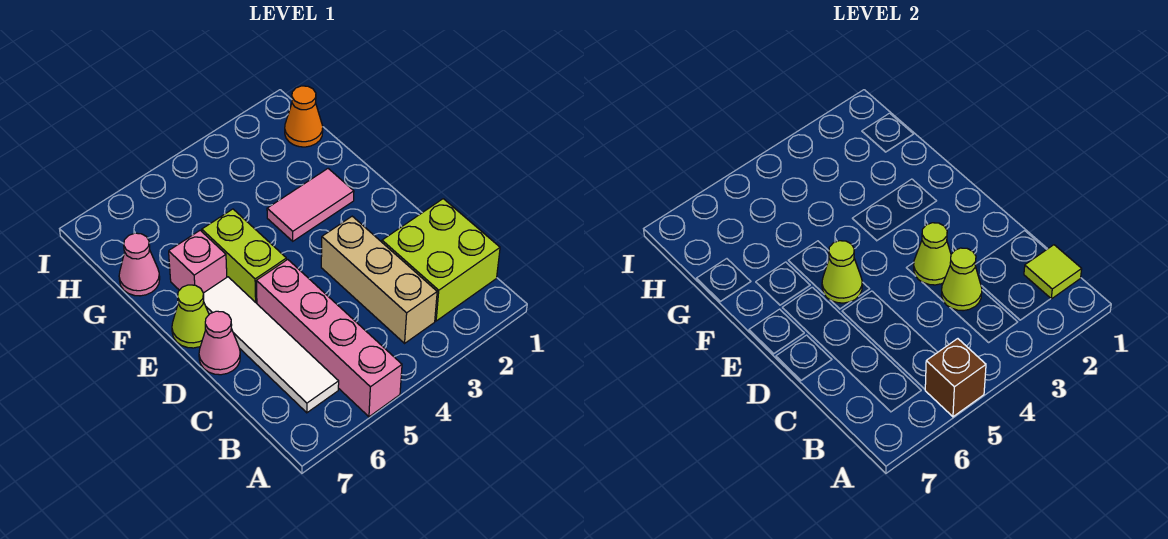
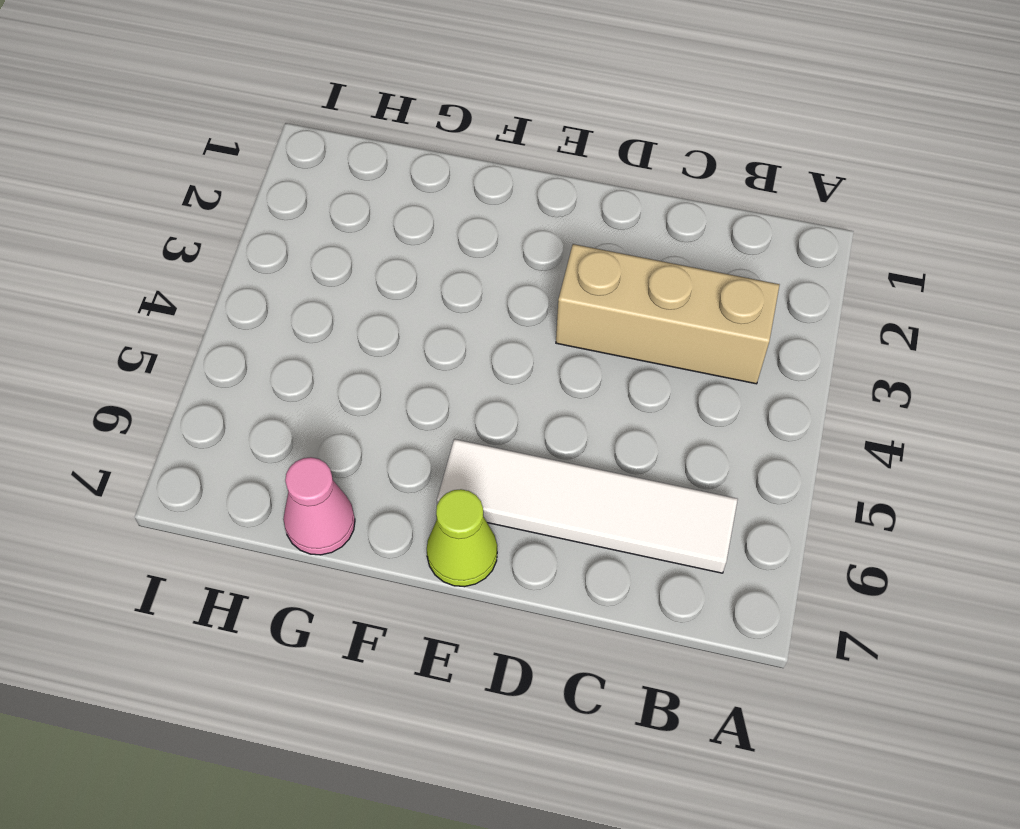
none -> pink brick A5:D5 level 1
none -> lime brick B1:C2 level 1
none -> pink cone D7 level 1

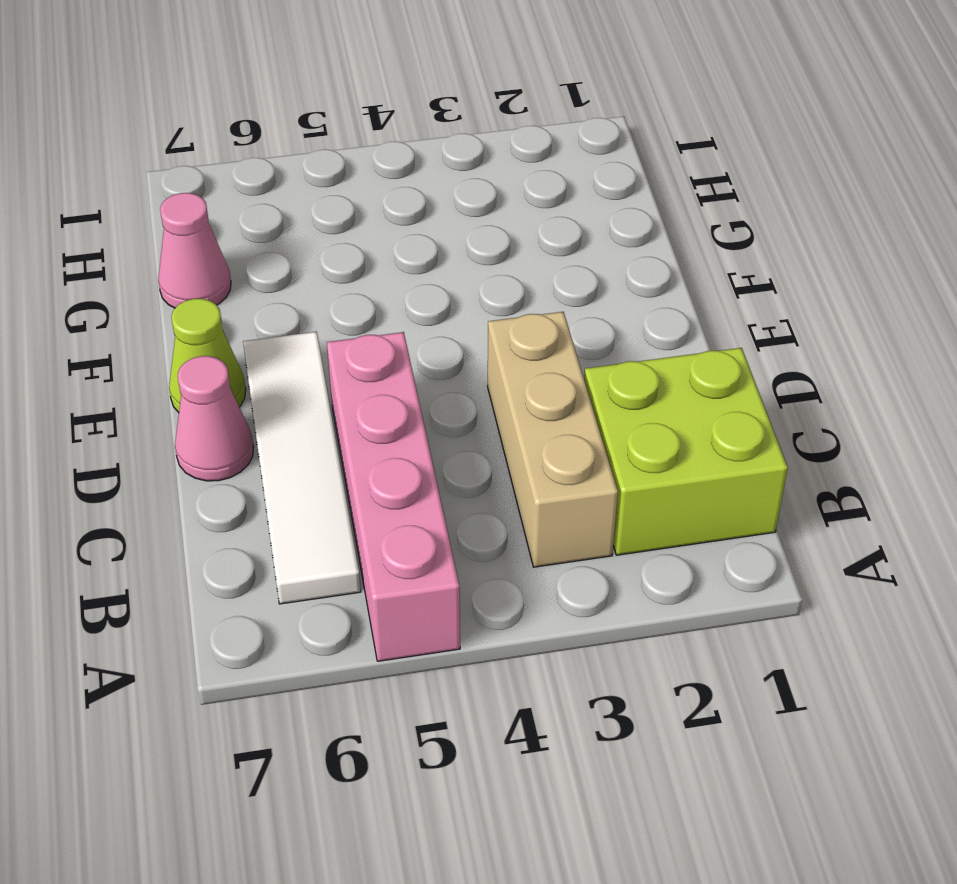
none -> lime brick E5:F5 level 1
none -> pink tile F2:F3 level 1
none -> pink brick F6 level 1

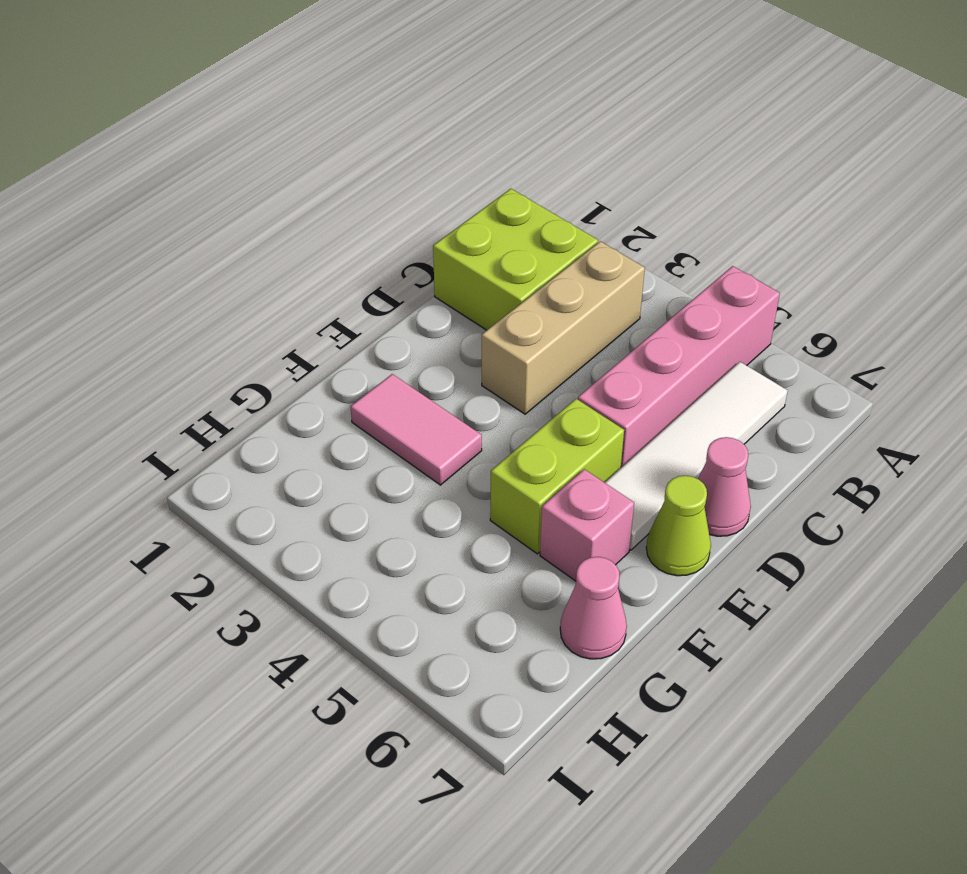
none -> orange cone H1 level 1
none -> brown brick A5 level 2
none -> lime tile B1 level 2

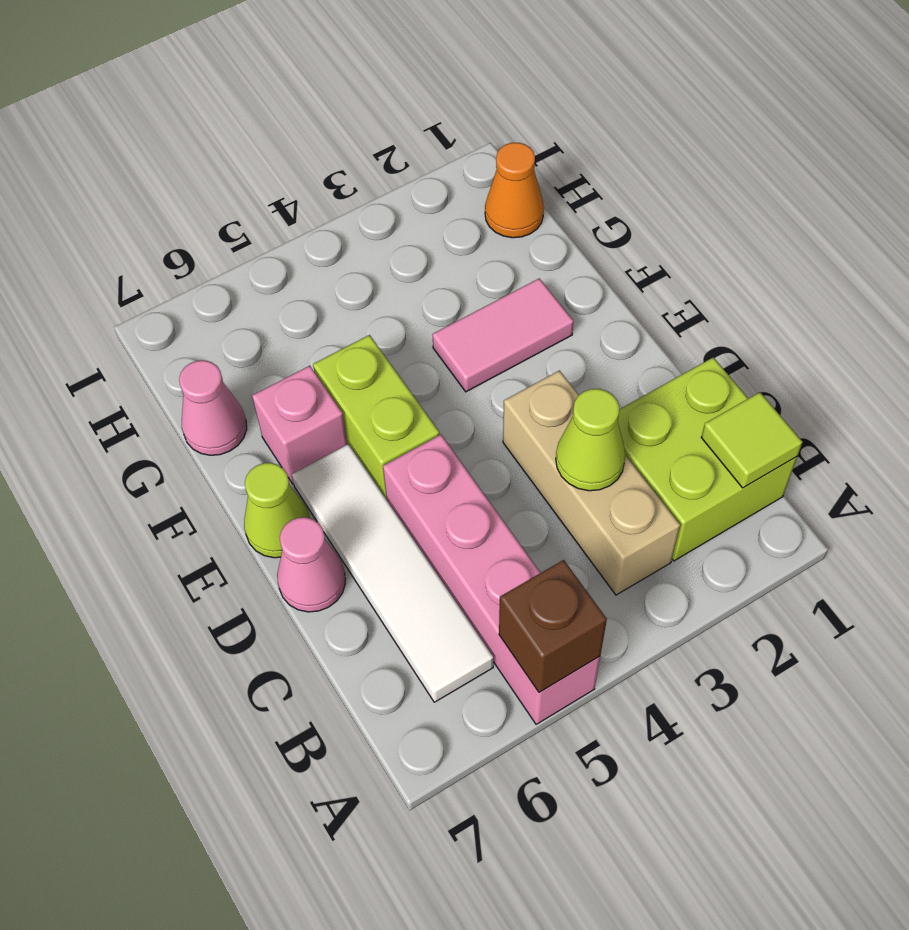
none -> lime cone D3 level 2
none -> lime cone E5 level 2

